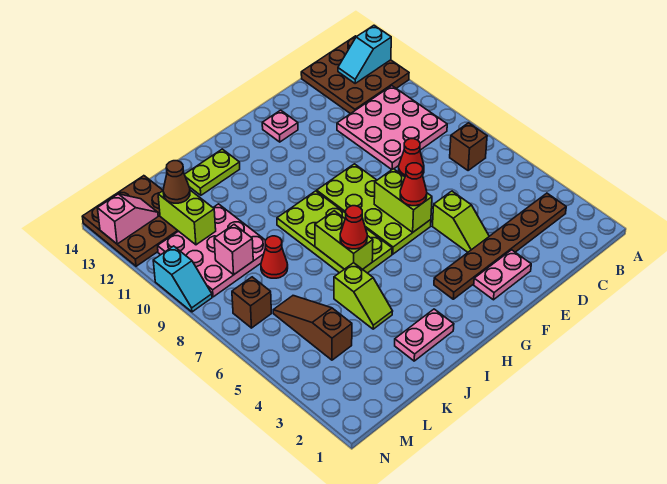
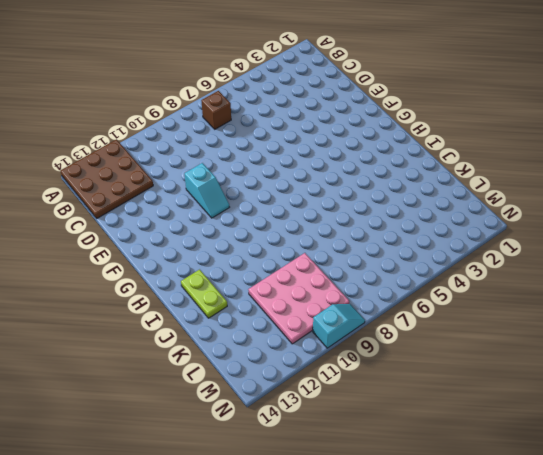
cyan slope E10:F10 level 1 top E -> cyan slope A13:B13 level 2 top A
none -> brown plate B3:G3 level 1
none -> pink plate B9:D11 level 1
none -> red cone D8 level 1

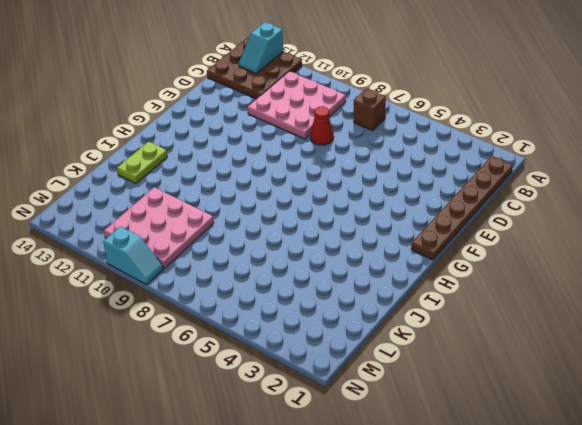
brown plate B1:G1 level 1 -> brown plate B3:G3 level 1
none -> pink plate E2:F2 level 1
none -> lime slope E4:E5 level 1 top 5
none -> lime plate F6:G9 level 1

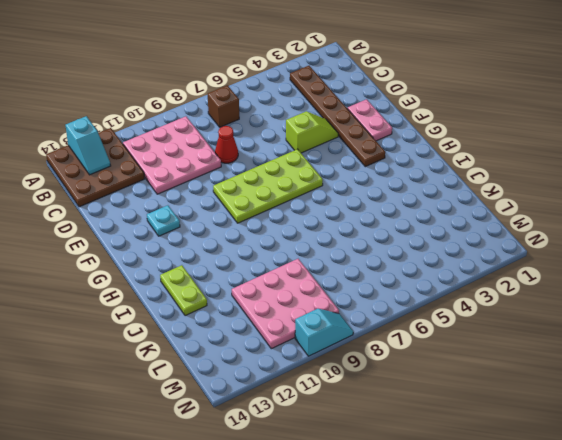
cyan plate F12 level 1 -> none
none -> pink plate F13 level 1
none -> lime plate H6:I9 level 1
none -> pink plate I2:J2 level 1

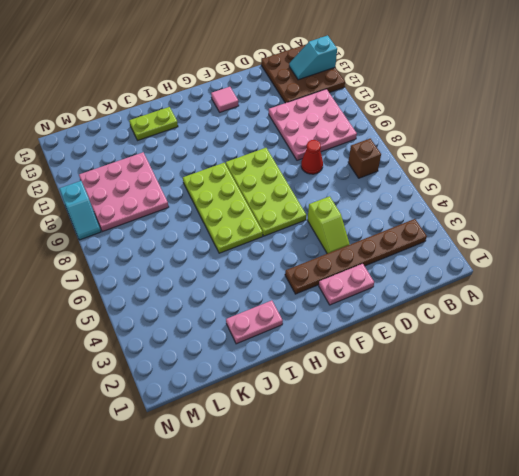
pink tile F13 level 1 -> pink plate F13 level 1
none -> lime slope J4:J5 level 1 top 5
none -> red cone K8 level 1
none -> brown slope L4:L6 level 1 top 4

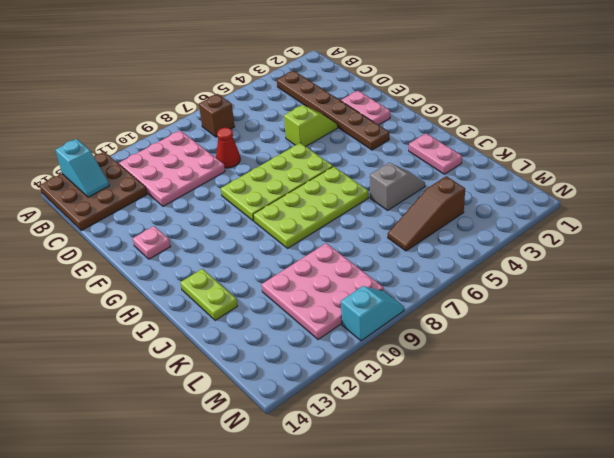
grey slope J4:J5 level 1 top 5 -> lime slope J4:J5 level 1 top 5
none -> red cone K8 level 1
none -> brown plate L12:N14 level 1
none -> brown brick M7 level 1

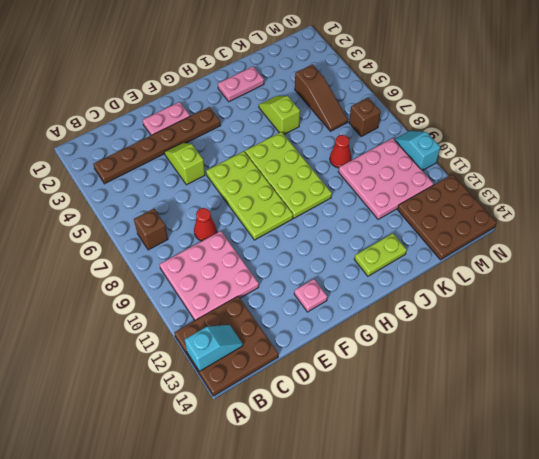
none -> lime brick F6:F7 level 2
none -> lime brick I6:I7 level 2
none -> pink brick L9 level 2

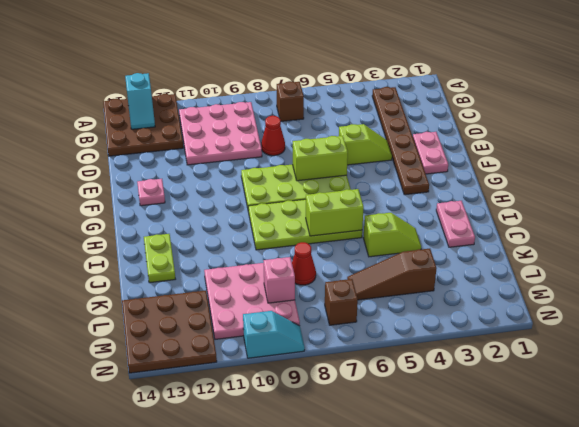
none -> lime brick L11:L12 level 2
none -> pink slope M13:N13 level 2 top N
none -> red cone F6 level 3

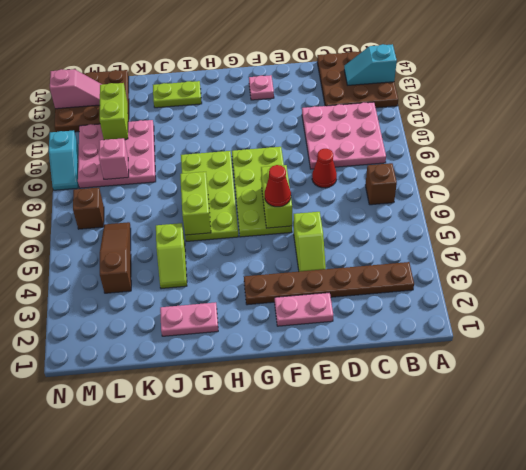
none -> red cone K8 level 1
none -> red cone I6 level 3
none -> brown cone L12 level 3

